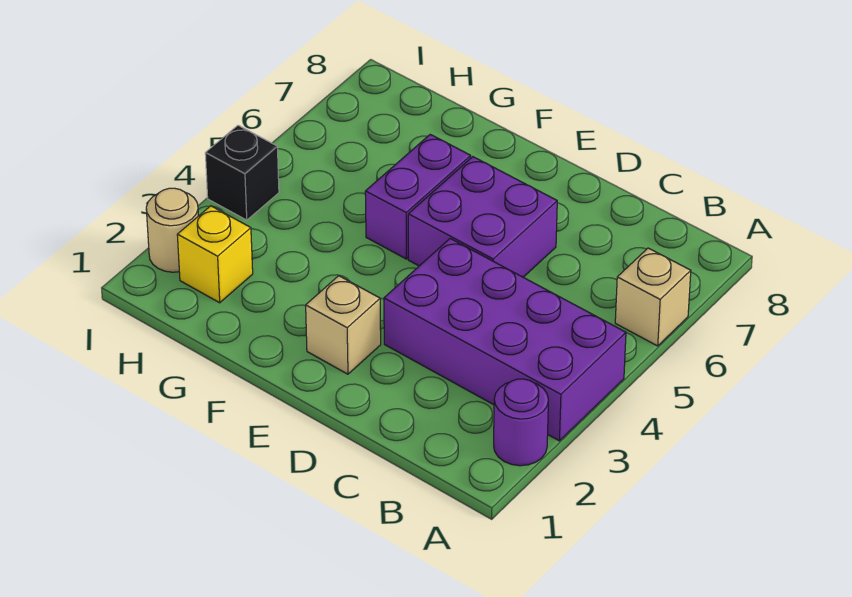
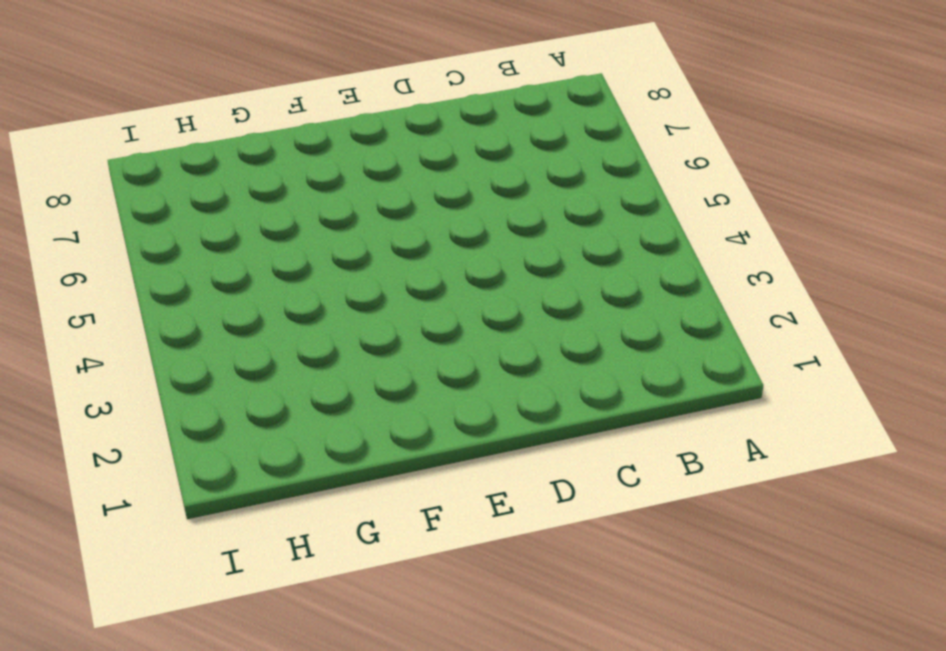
none -> purple round brick A2 level 1
none -> purple brick A3:D4 level 1

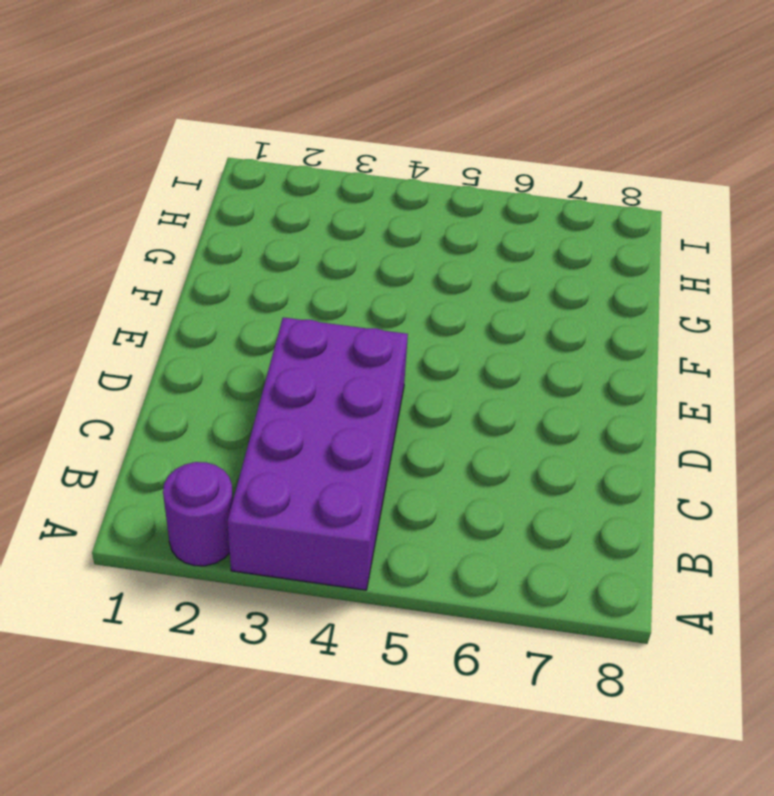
none -> tan brick A6 level 1
none -> purple brick D5:E6 level 1

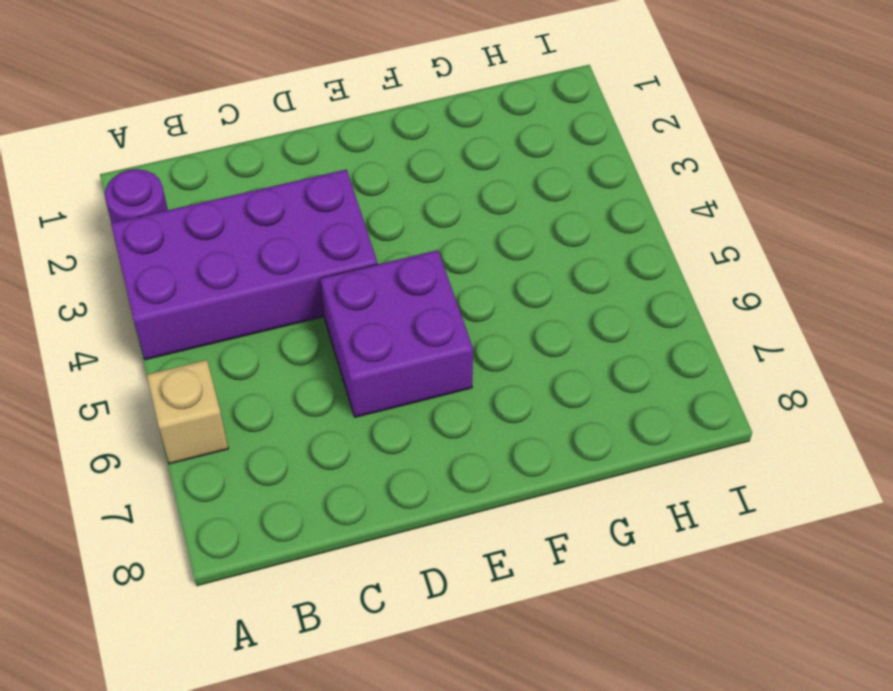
none -> tan brick E2 level 1
none -> purple brick F5:F6 level 1

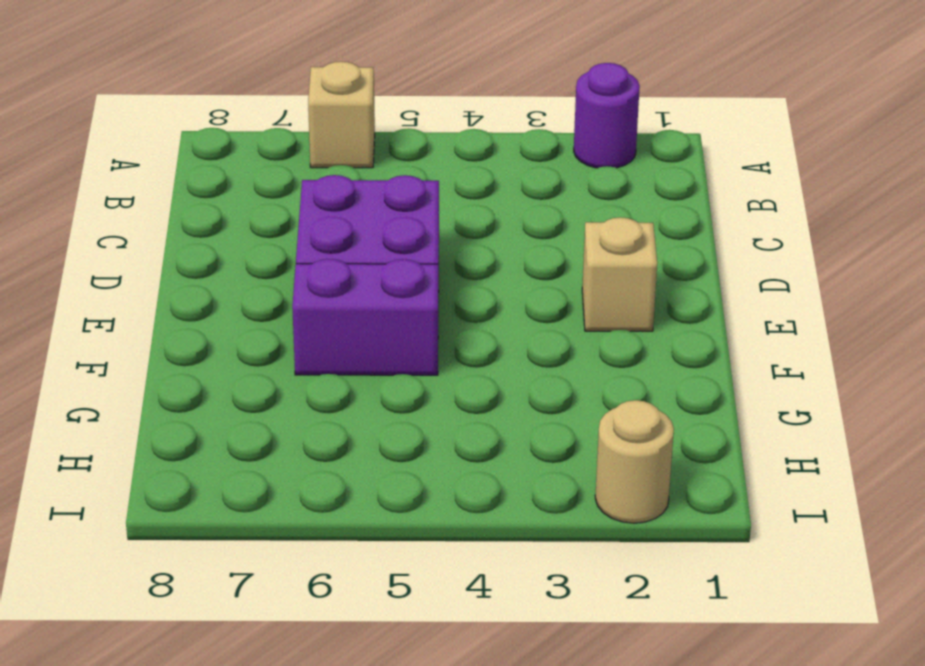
none -> purple brick A3:D4 level 1
none -> yellow brick H2 level 1

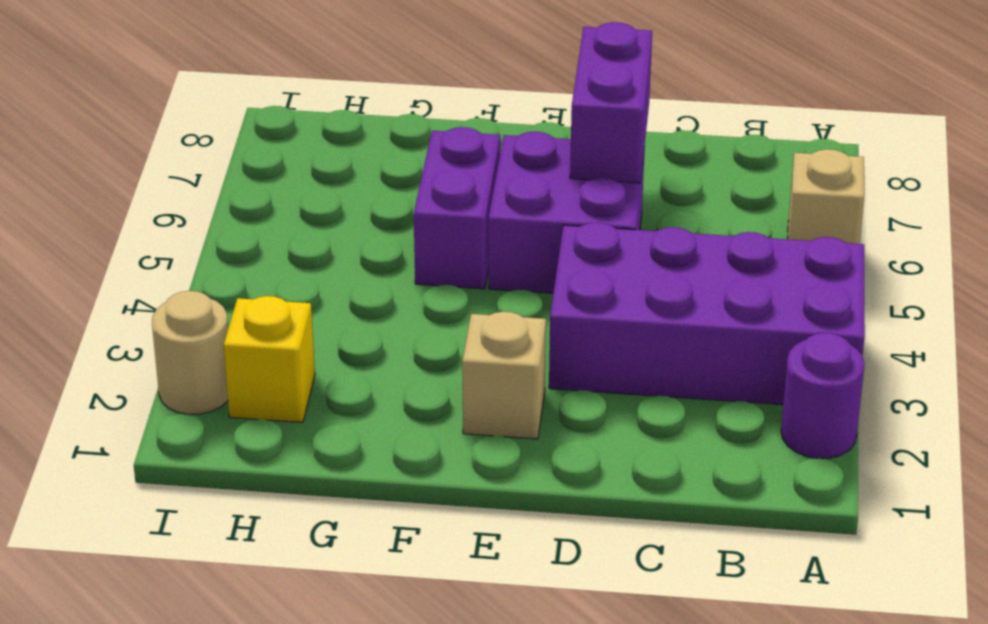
purple brick D6:D7 level 2 -> none
none -> black brick I4 level 1

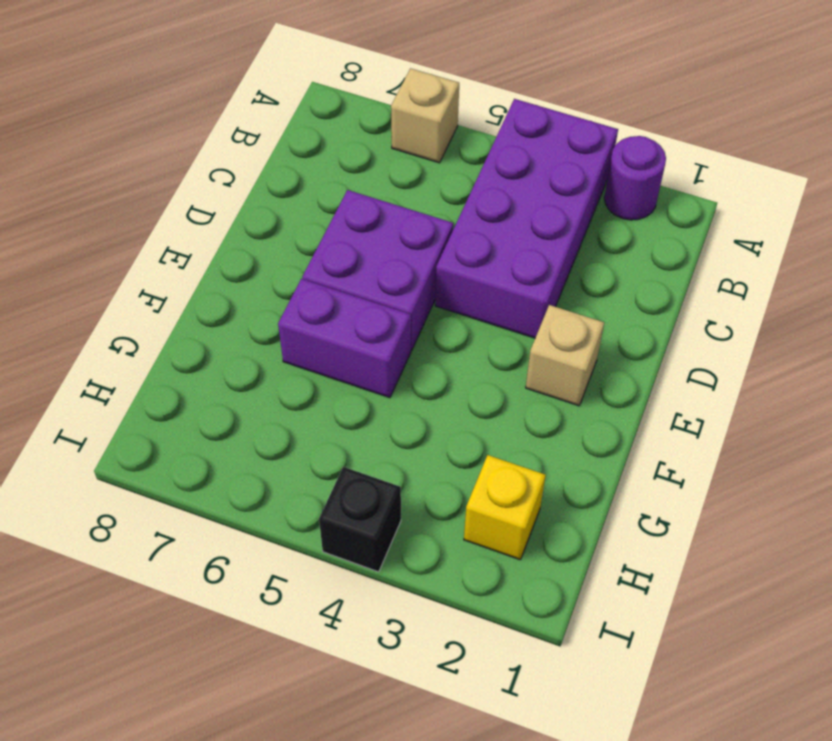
none -> tan round brick I2 level 1

